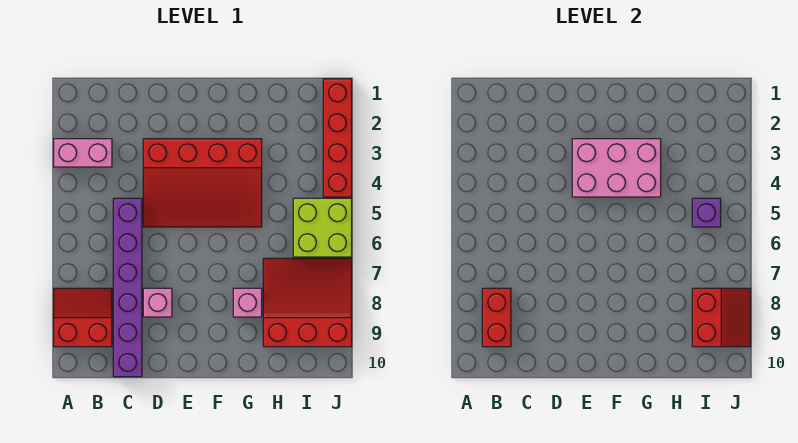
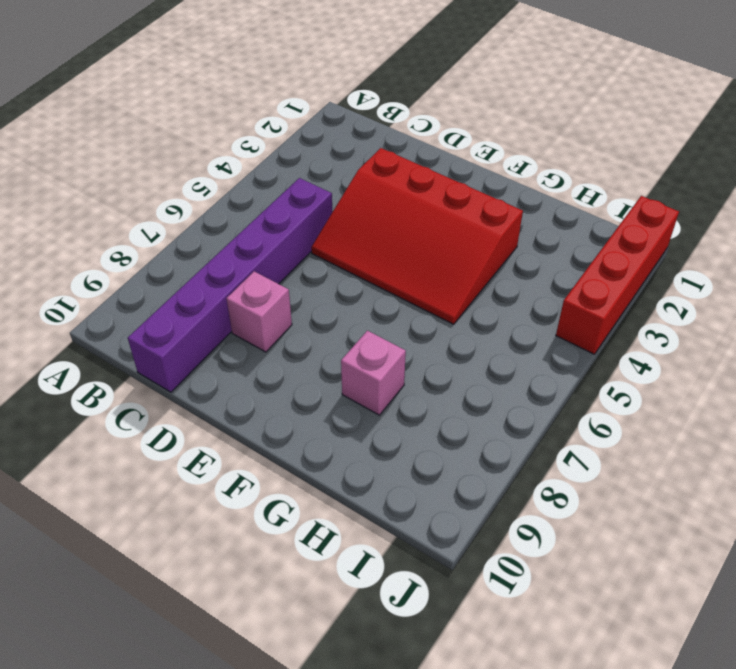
none -> pink brick A3:B3 level 1
none -> red slope A8:B9 level 1 top 9
none -> red slope H7:J9 level 1 top 9

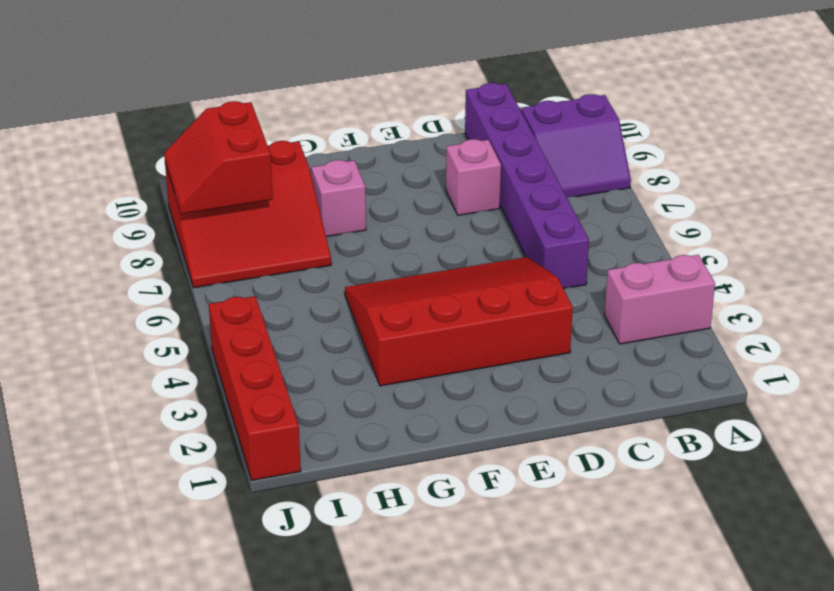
purple slope A8:B9 level 1 top 9 -> red slope A8:B9 level 1 top 9
none -> lime brick I5:J6 level 1
none -> red brick B8:B9 level 2
none -> pink brick E3:G4 level 2

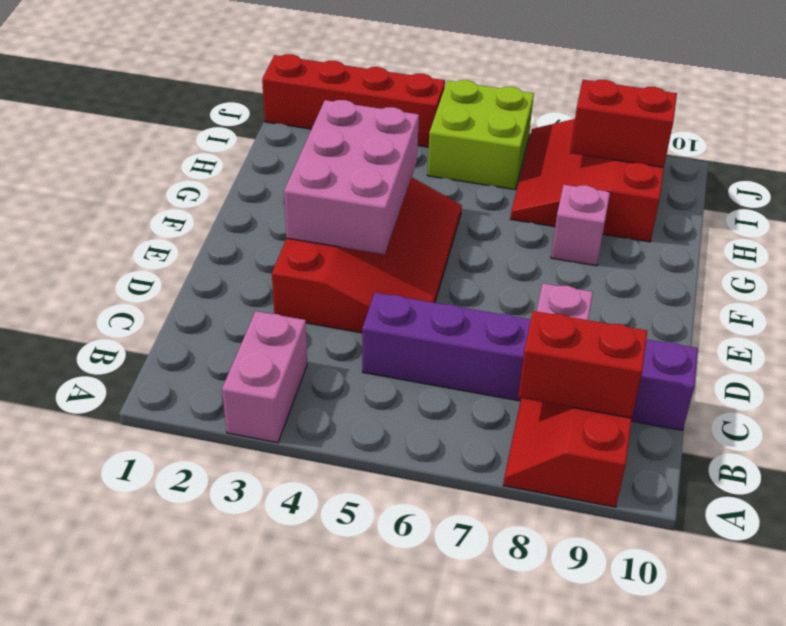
none -> purple brick I5 level 2

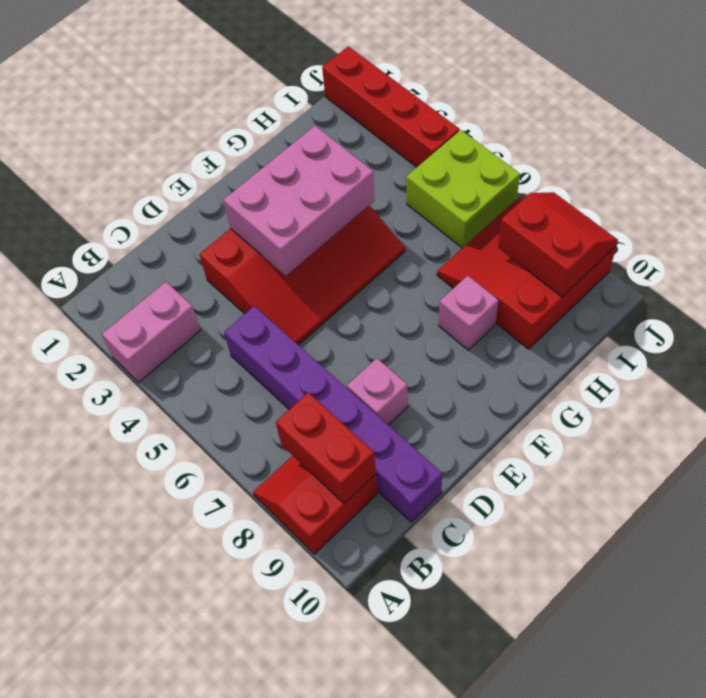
none -> purple brick I5 level 2

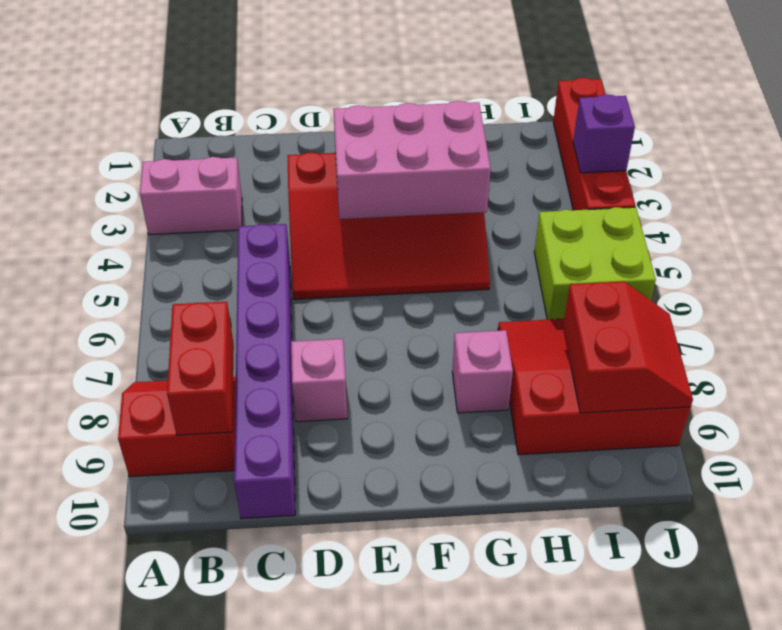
purple brick J3 level 2 -> purple brick I5 level 2

